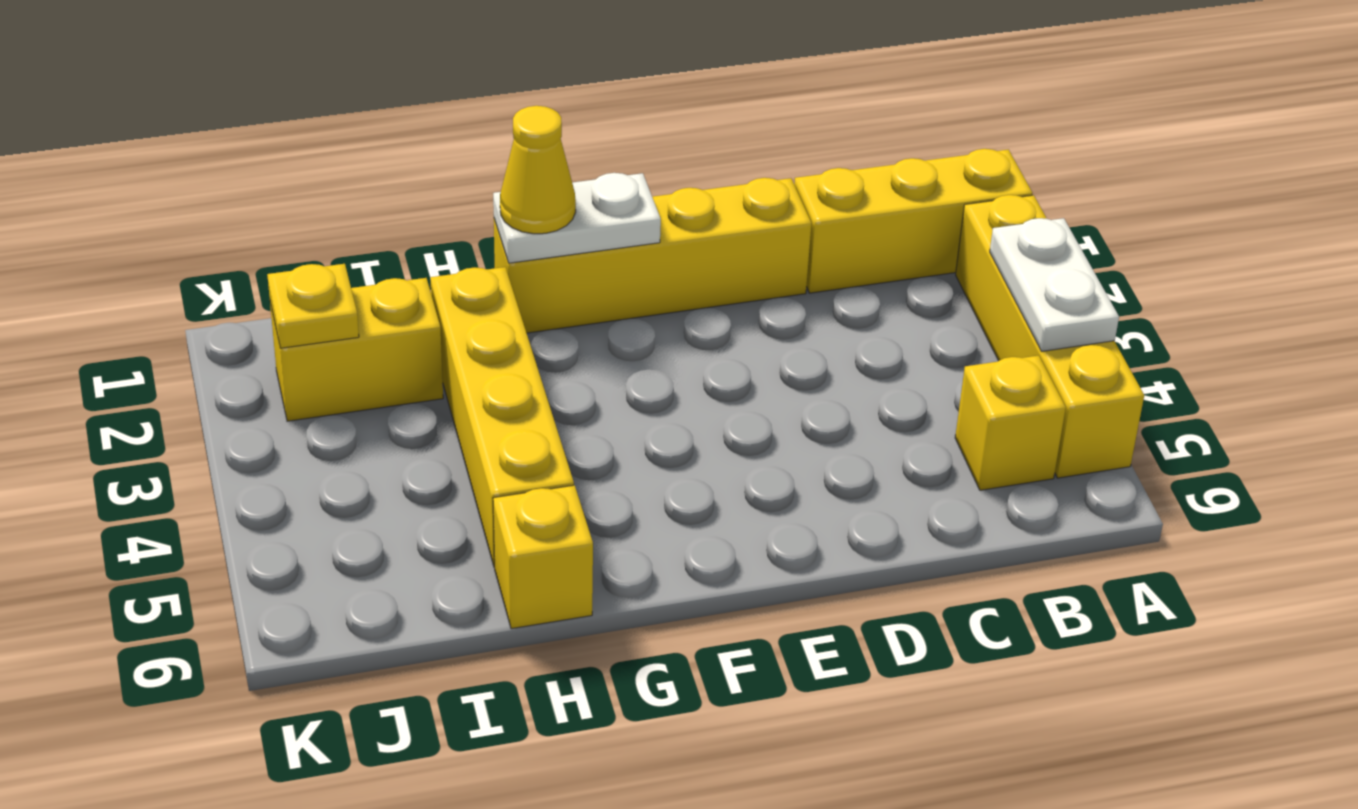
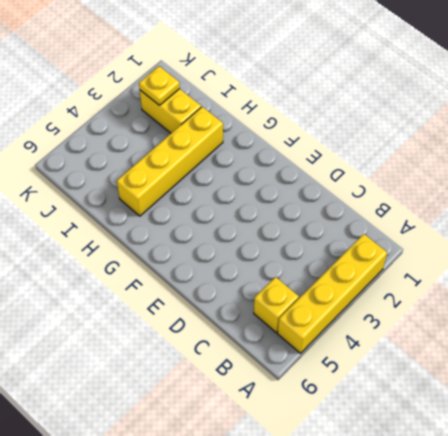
none -> yellow brick A1:C1 level 1
none -> yellow brick D1:G1 level 1

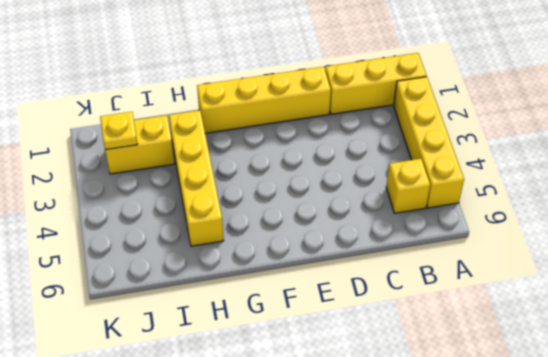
none -> yellow brick H6 level 1
none -> white plate A3:A4 level 2

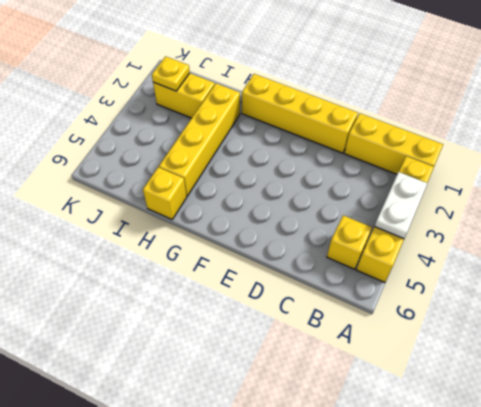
none -> white plate F1:G1 level 2
none -> yellow cone G1 level 3

